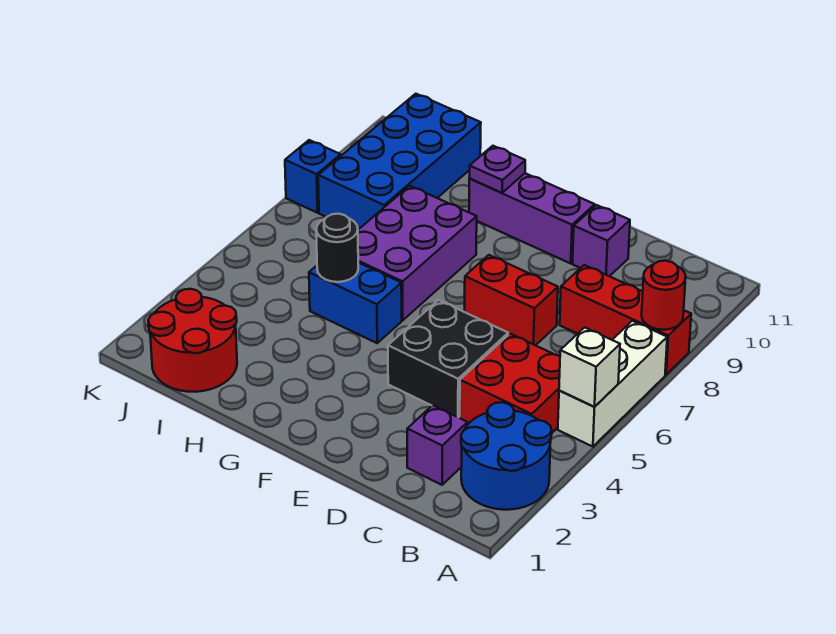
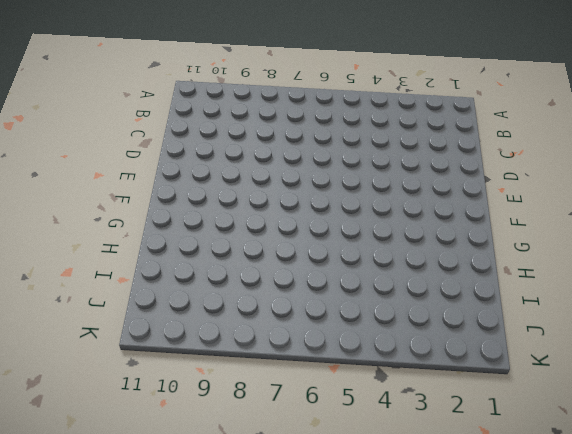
none -> blue round brick A2:B3 level 1
none -> white brick A5:A7 level 1
none -> red brick A8:C8 level 1

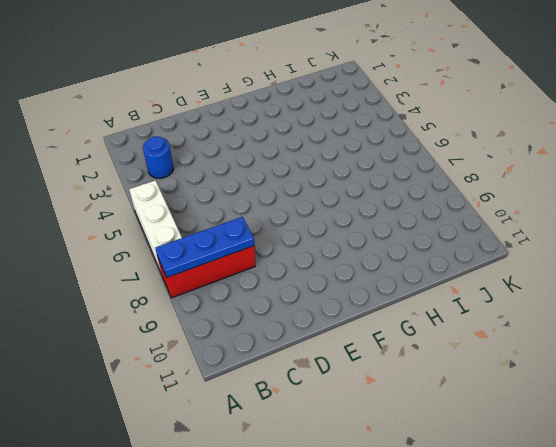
blue plate A8:C8 level 2 -> red round brick A8 level 2
blue round brick B3 level 1 -> blue round brick A2:B3 level 1
none -> red brick B4:C5 level 1
none -> purple brick C2 level 1
none -> black brick D4:E5 level 1

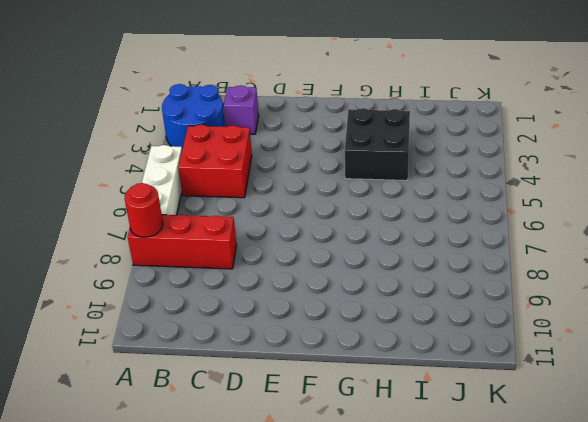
black brick G3:H4 level 1 -> black brick D4:E5 level 1
none -> red brick D7:E7 level 1
none -> purple brick D10 level 1
none -> purple brick E10:G10 level 1

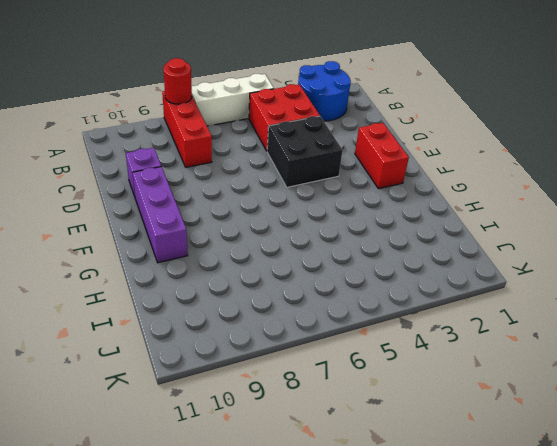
red brick E2:F2 level 1 -> red brick D7:E7 level 1
none -> purple brick C2 level 1
none -> blue brick G5:H5 level 1
none -> purple brick G6:H8 level 1

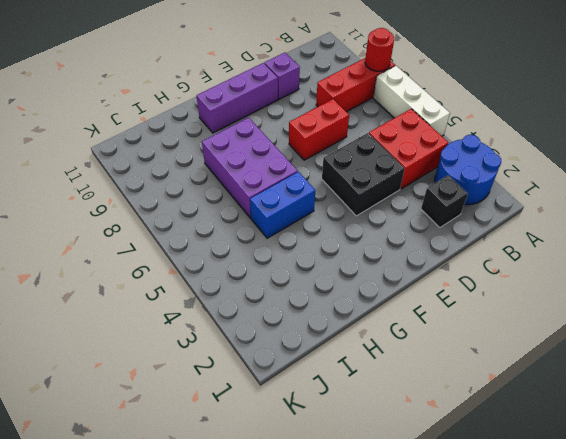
black brick C2 level 1 -> purple brick C2 level 1
none -> red round brick I1:J2 level 1
none -> blue brick I8:J11 level 1
none -> blue brick K8 level 1

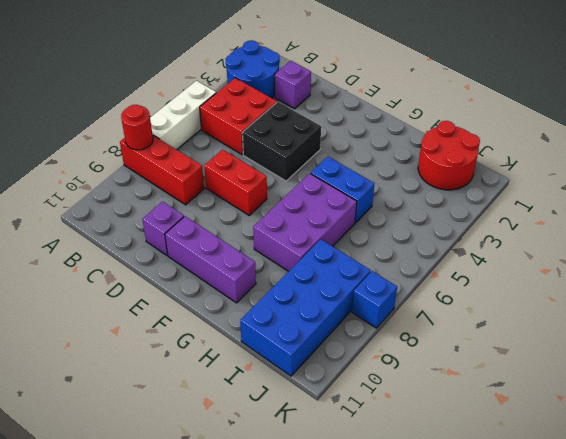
none -> white brick A5 level 2
none -> purple plate G10 level 2
none -> black round brick H5 level 2

